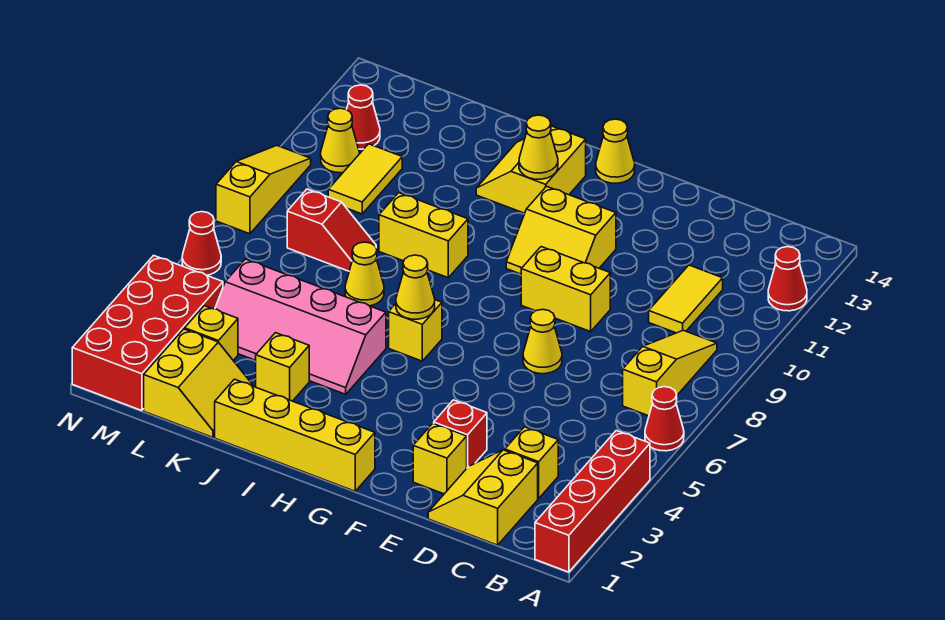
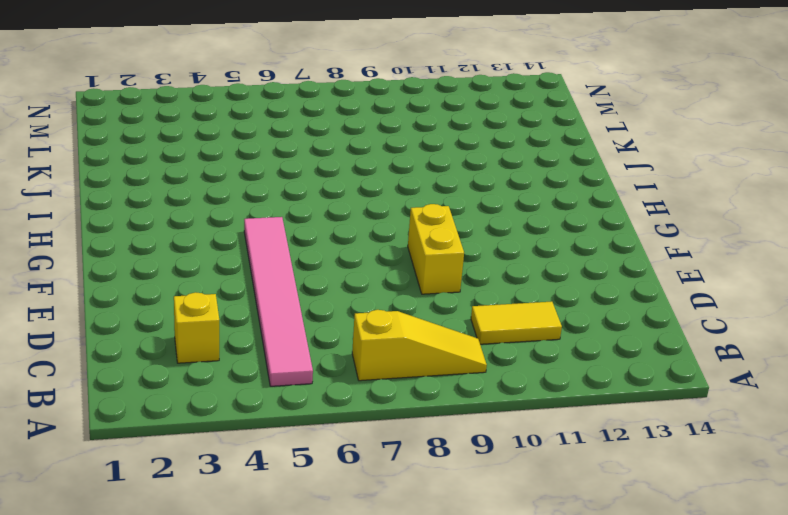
pink tile B5:G5 level 1 -> none
none -> red brick A1:A4 level 1
none -> red cone A6 level 1
none -> red cone A12 level 1
none -> yellow slope C1:D2 level 1 top C

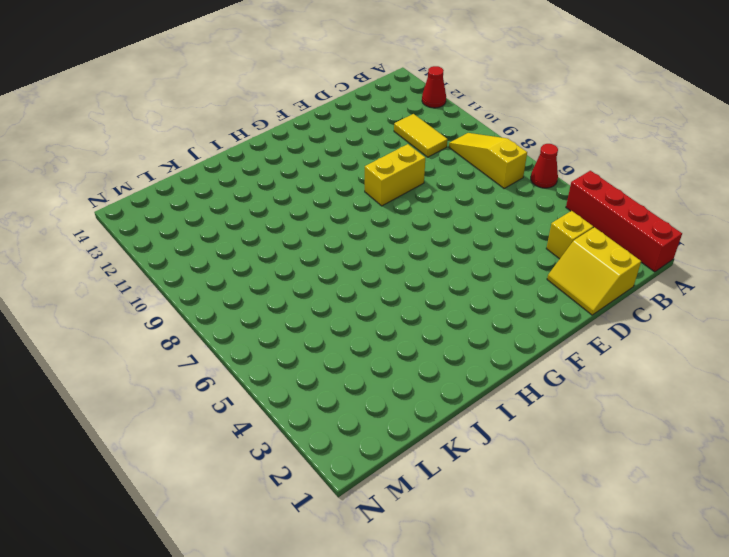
none -> yellow brick E2 level 1
none -> red brick E3 level 1
none -> yellow cone E7 level 1
none -> yellow slope F10:G11 level 1 top 11

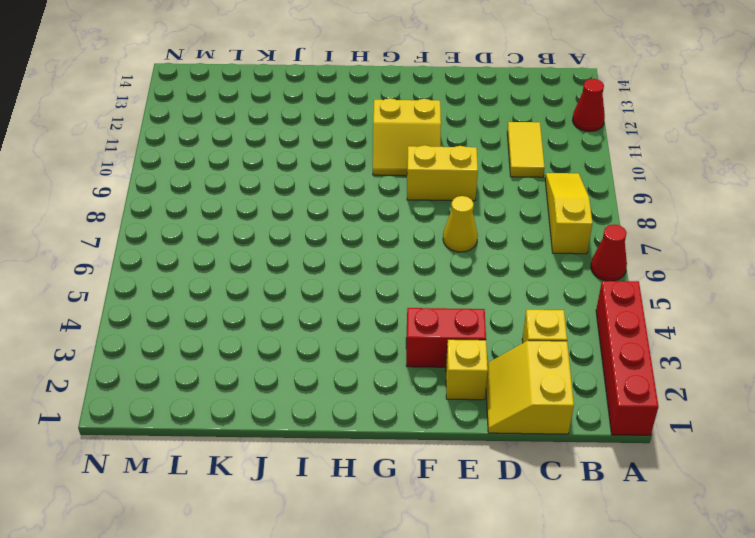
red brick E3:F3 level 1 -> red brick E3 level 1
none -> yellow brick G1:J1 level 1
none -> yellow cone G14 level 1
none -> yellow brick H6 level 1
none -> yellow slope H12:I13 level 1 top H

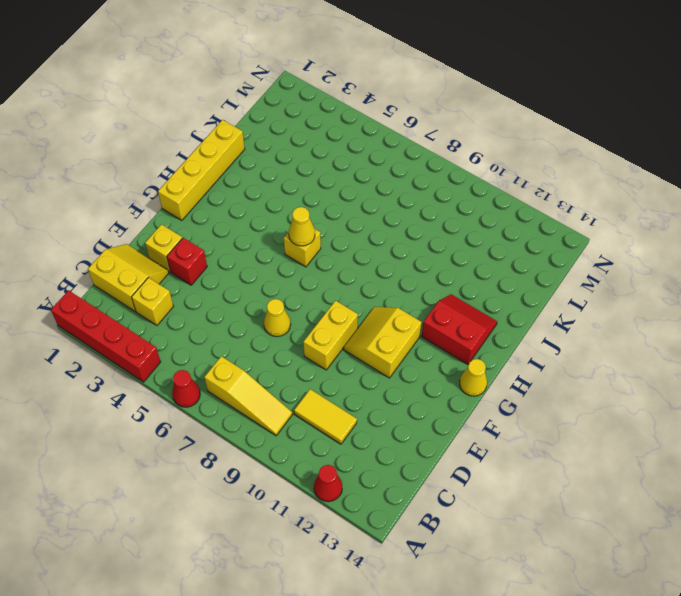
red slope H12:I13 level 1 top H -> yellow slope H12:I13 level 1 top H
none -> pink slope I4:L5 level 1 top 5
none -> yellow brick I9:J9 level 1
none -> yellow brick J3 level 1
none -> yellow cone J7 level 1

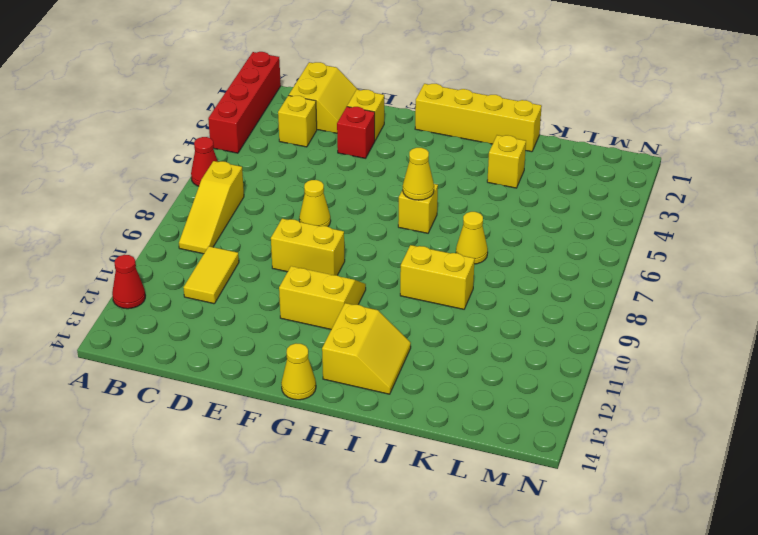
none -> pink slope I4:L5 level 1 top 5
none -> yellow slope K1:L2 level 1 top L
none -> red slope K8:L8 level 1 top L
none -> yellow brick L3 level 1

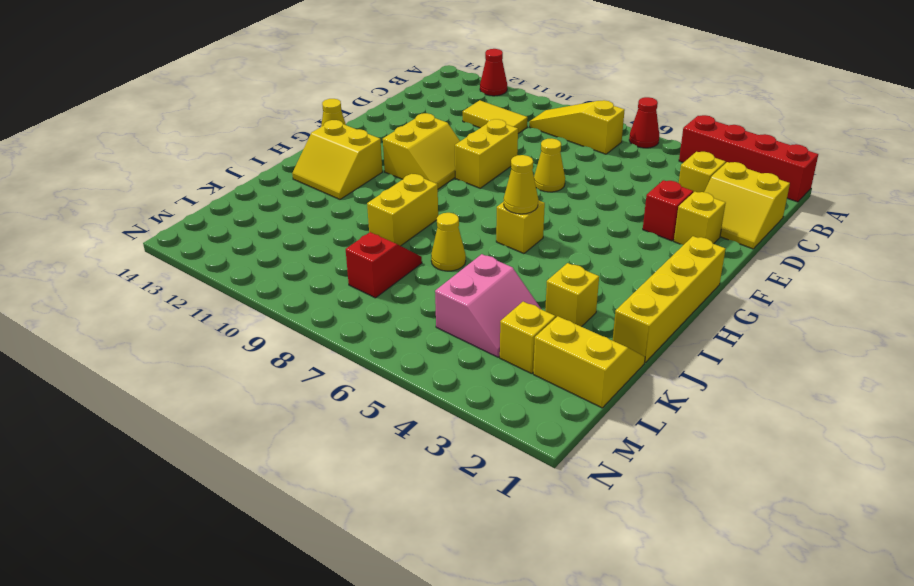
pink slope K4:L5 level 1 top 5 -> pink slope I4:L5 level 1 top 5
none -> yellow tile L10:L11 level 1
none -> red brick M1:N4 level 1
none -> yellow cone M11 level 1
none -> red cone M12 level 1

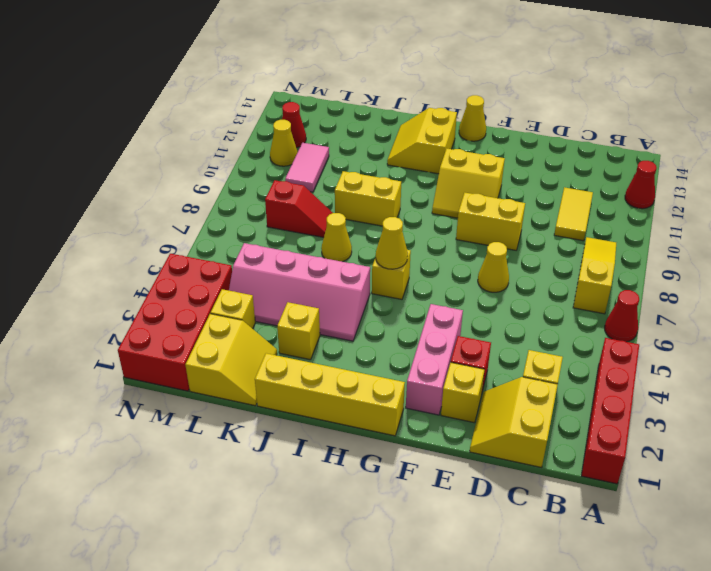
pink brick F2:F4 level 1 -> none
pink tile L10:L11 level 1 -> yellow tile L10:L11 level 1
none -> red cone N6 level 1
none -> yellow slope N8:N10 level 1 top 8
none -> yellow cone H12 level 2

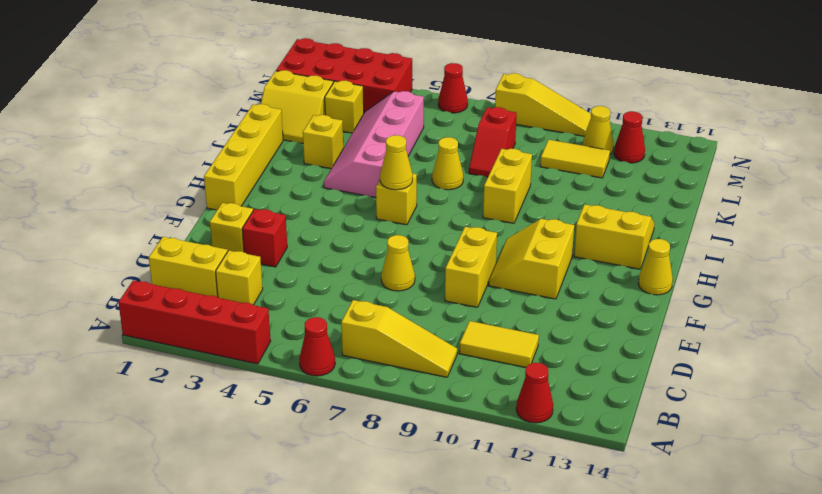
none -> yellow cone H12 level 2

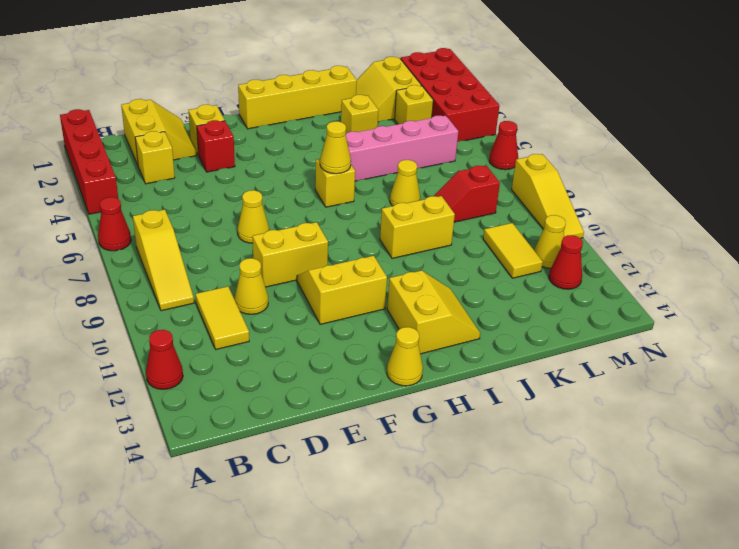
yellow cone D10 level 1 -> yellow cone H12 level 2

